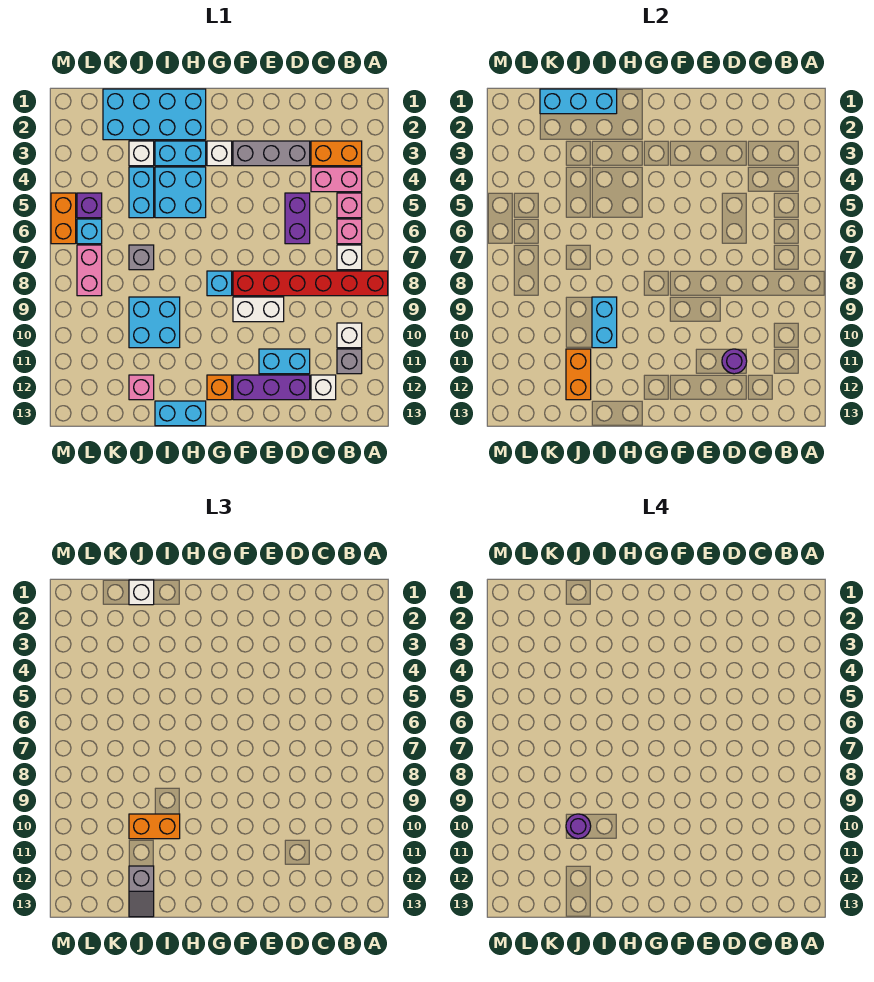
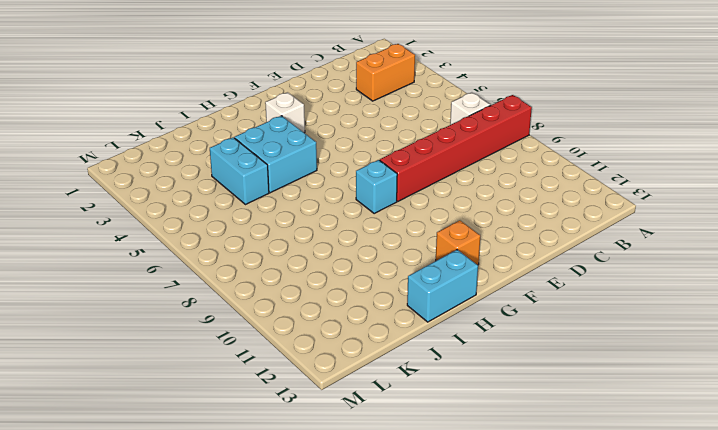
none -> pink brick B4:C4 level 1
none -> pink brick B5 level 1
none -> pink brick B6 level 1
none -> white brick B10 level 1

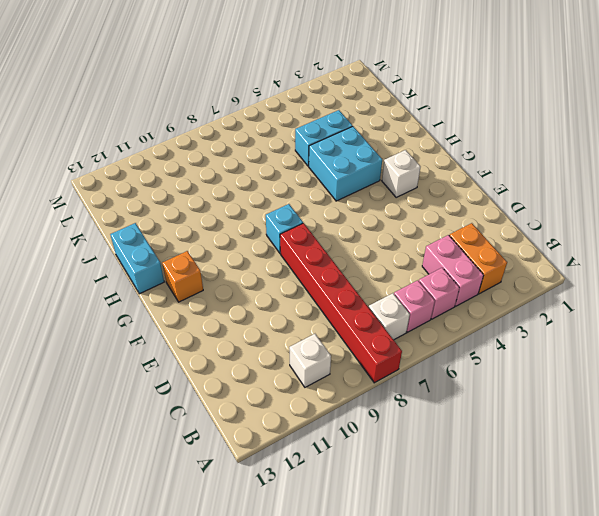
none -> grey brick B11 level 1
none -> white brick C12 level 1
none -> grey brick D3:F3 level 1
none -> purple brick D5:D6 level 1

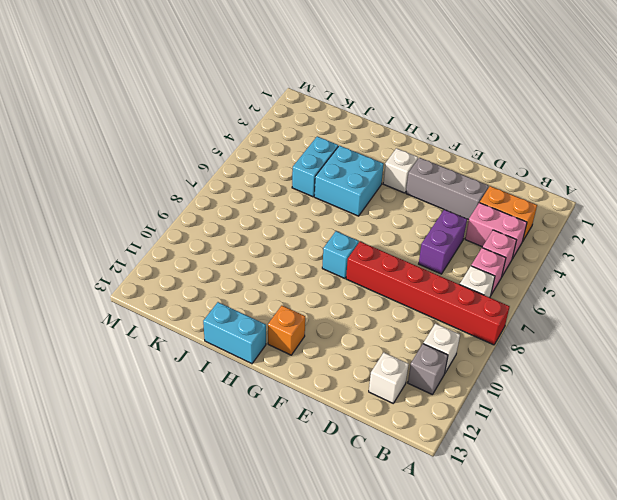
none -> cyan brick D11:E11 level 1
none -> purple brick D12:F12 level 1
none -> white brick E9:F9 level 1
none -> cyan brick H1:K2 level 1

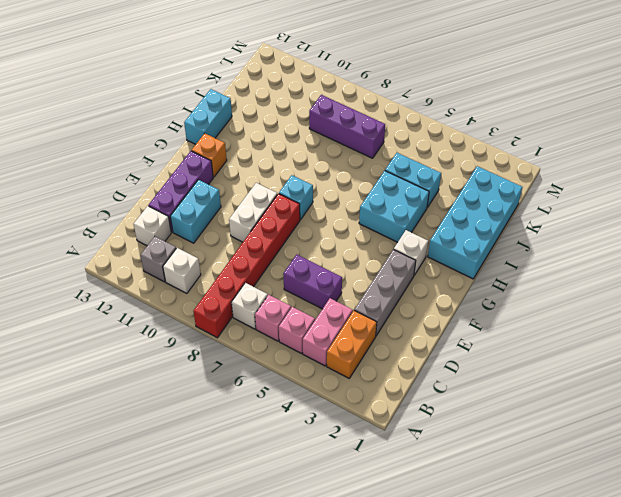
purple brick K7:K9 level 1 -> none
none -> cyan brick H3:I3 level 1
none -> cyan brick I9:J10 level 1
none -> white brick J3 level 1
none -> grey brick J7 level 1

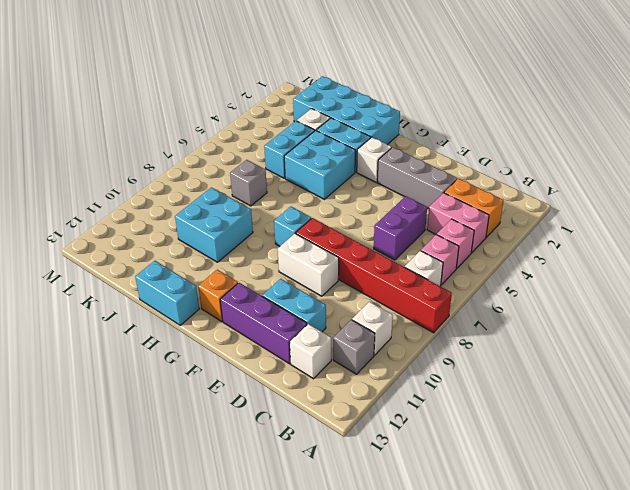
none -> pink brick J12 level 1
none -> purple brick L5 level 1
none -> cyan brick L6 level 1
none -> pink brick L7:L8 level 1

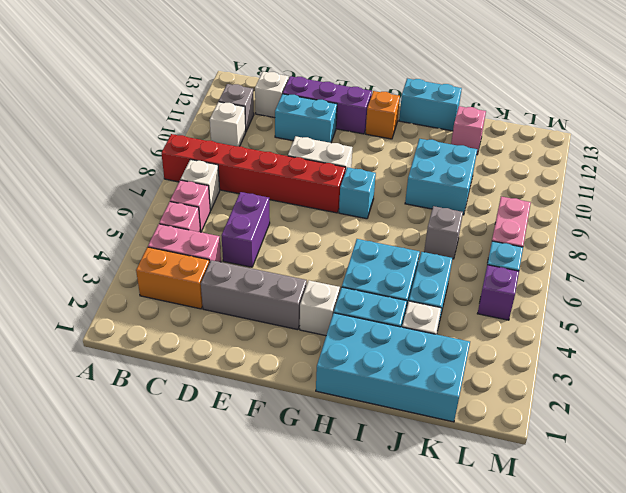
none -> orange brick M5:M6 level 1
none -> purple round brick D11 level 2
none -> cyan brick I1:K1 level 2
none -> cyan brick I9:I10 level 2

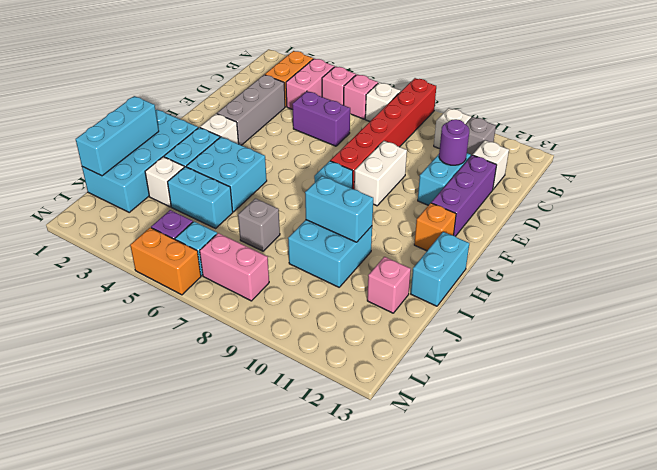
none -> orange brick J11:J12 level 2
none -> orange brick I10:J10 level 3
none -> white brick J1 level 3
none -> grey slope J12:J13 level 3 top 12

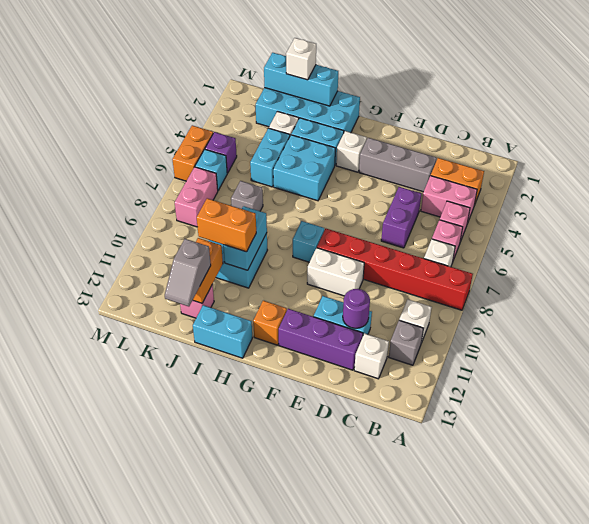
none -> purple round brick J10 level 4

